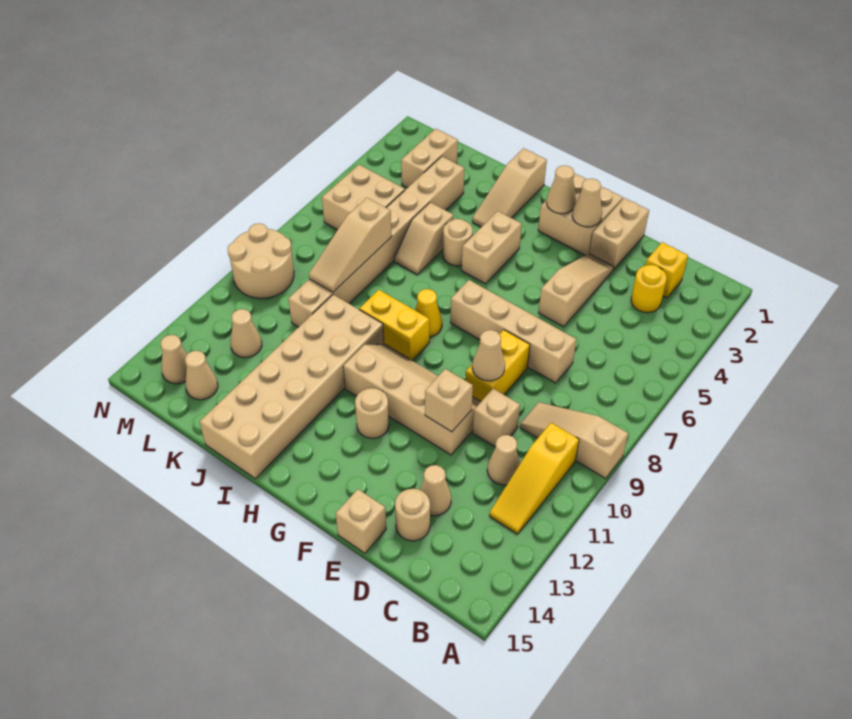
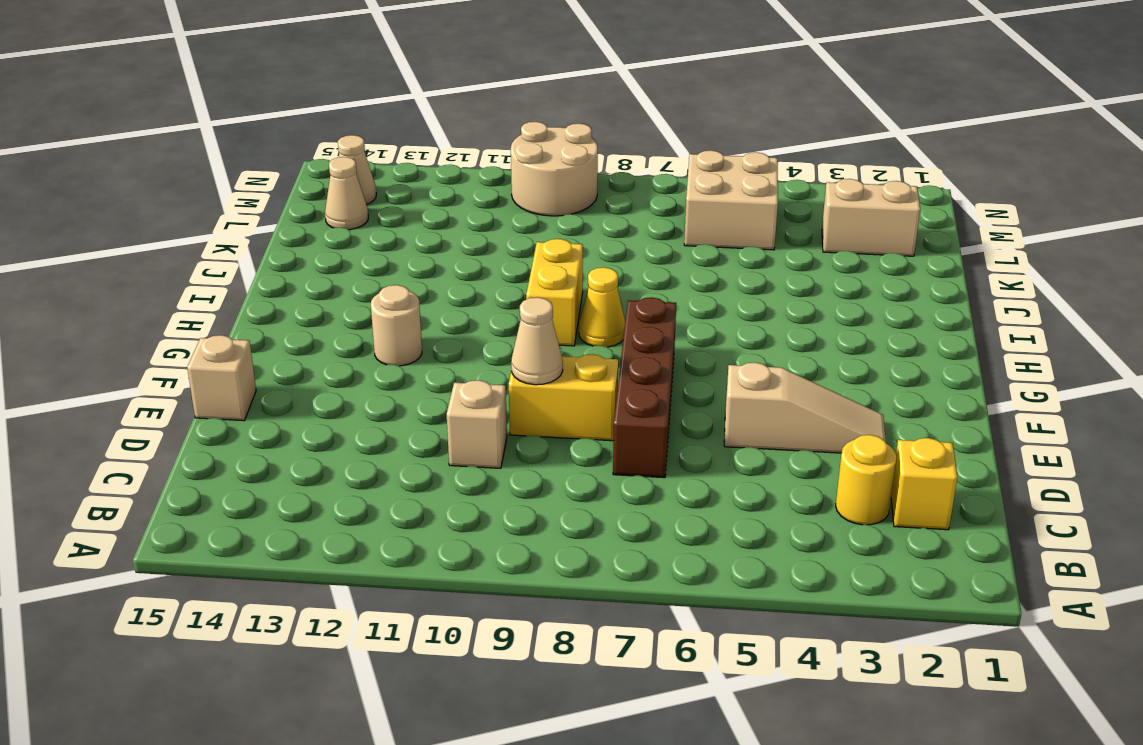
brown brick D7:G7 level 1 -> tan brick D7:G7 level 1
none -> tan slope A9:C9 level 1 top A
none -> yellow slope B10:B12 level 1 top 10
none -> tan cone C11 level 1
none -> tan cone D13 level 1

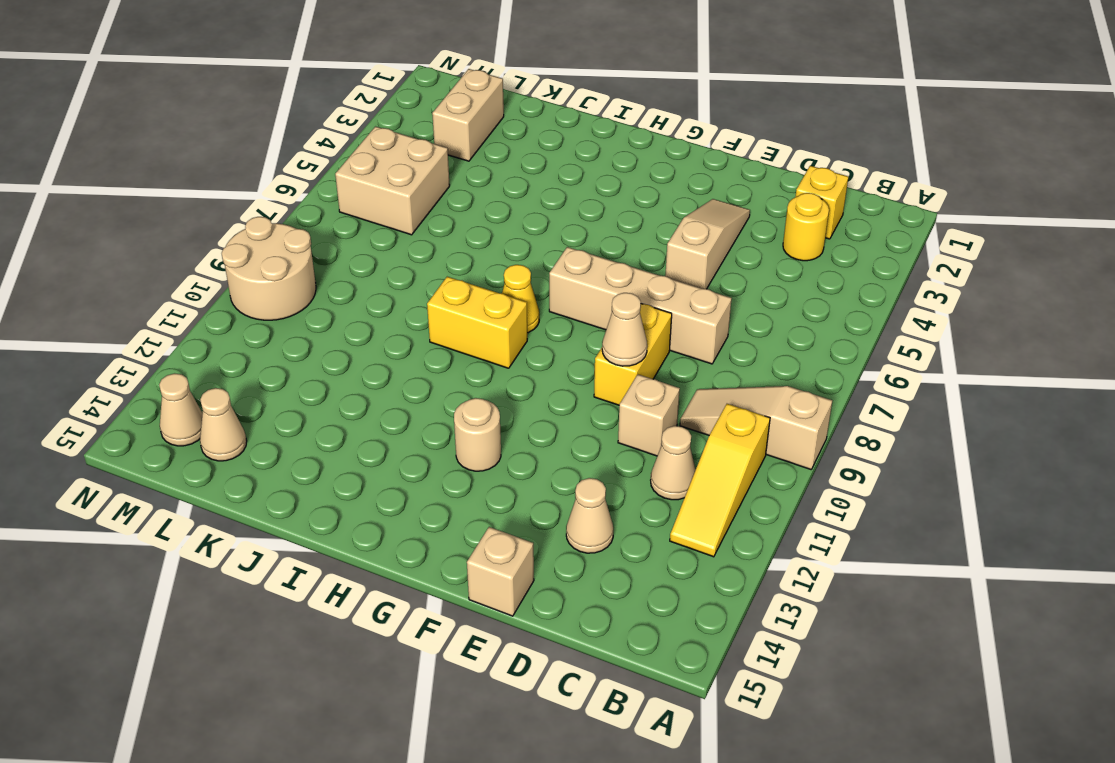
none -> tan round brick D14 level 1
none -> tan brick E1:E2 level 1
none -> tan slope E10:H11 level 1 top 11
none -> tan brick F1:G2 level 1

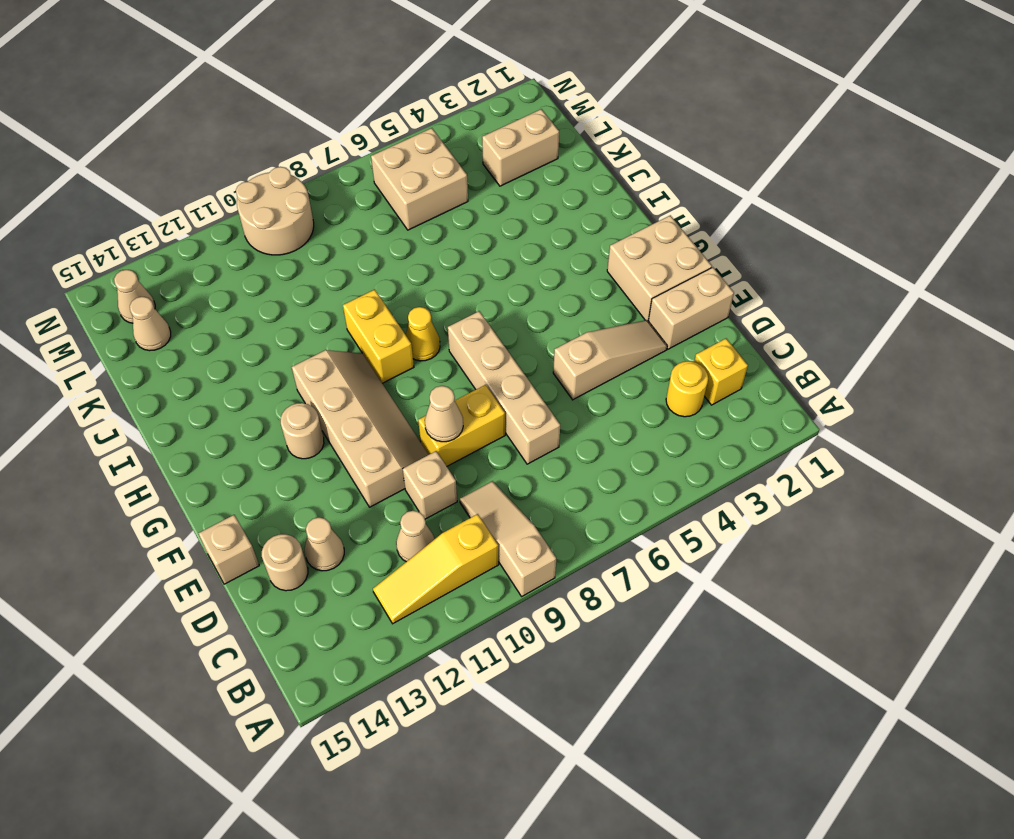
none -> tan brick H4:H5 level 1
none -> tan slope I1:I3 level 1 top 1
none -> tan round brick I5 level 1
none -> tan brick I10:J15 level 1

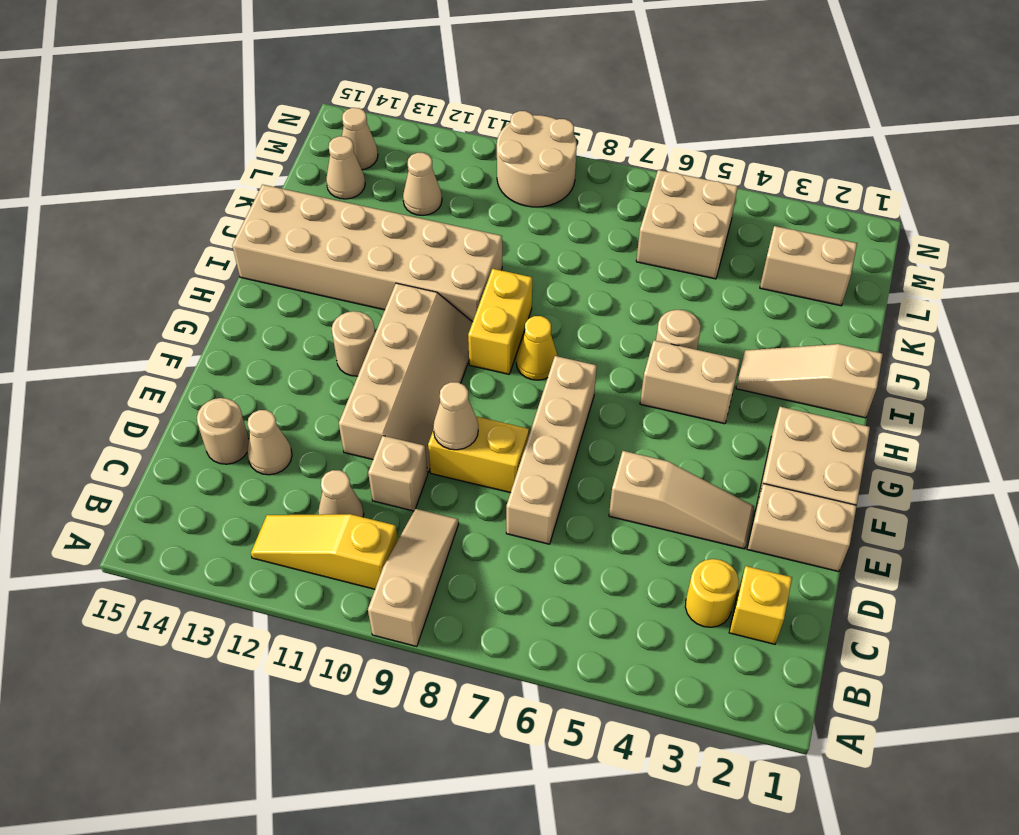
none -> tan brick E15 level 1
none -> tan slope J5:J6 level 1 top 5
none -> tan brick K3:K10 level 1
none -> tan brick E11 level 2

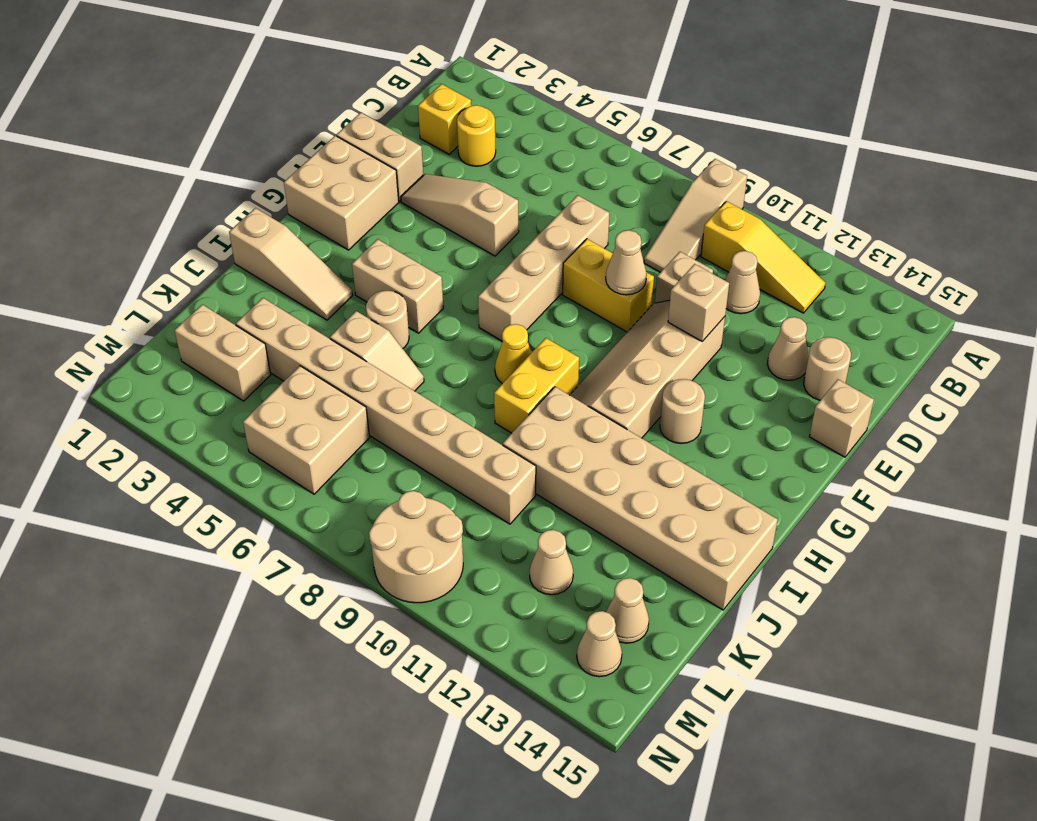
none -> tan cone F2 level 2
none -> tan cone G2 level 2
none -> tan slope K7:K9 level 2 top 7

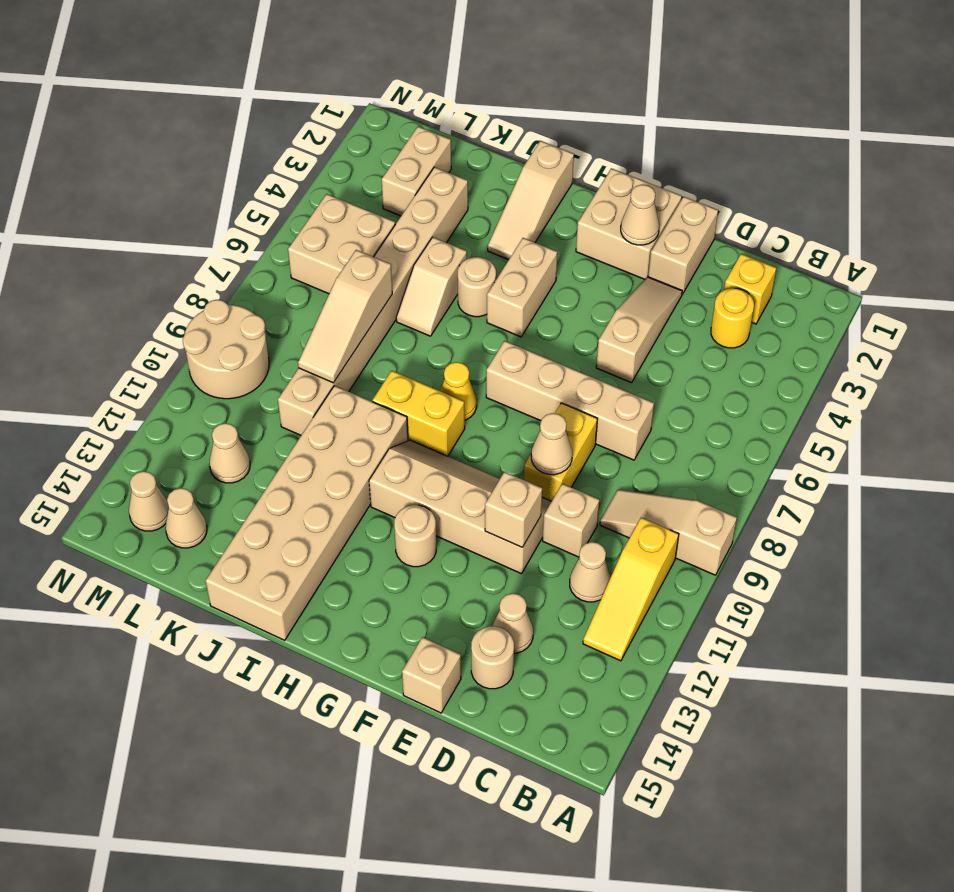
none -> tan cone G2 level 2

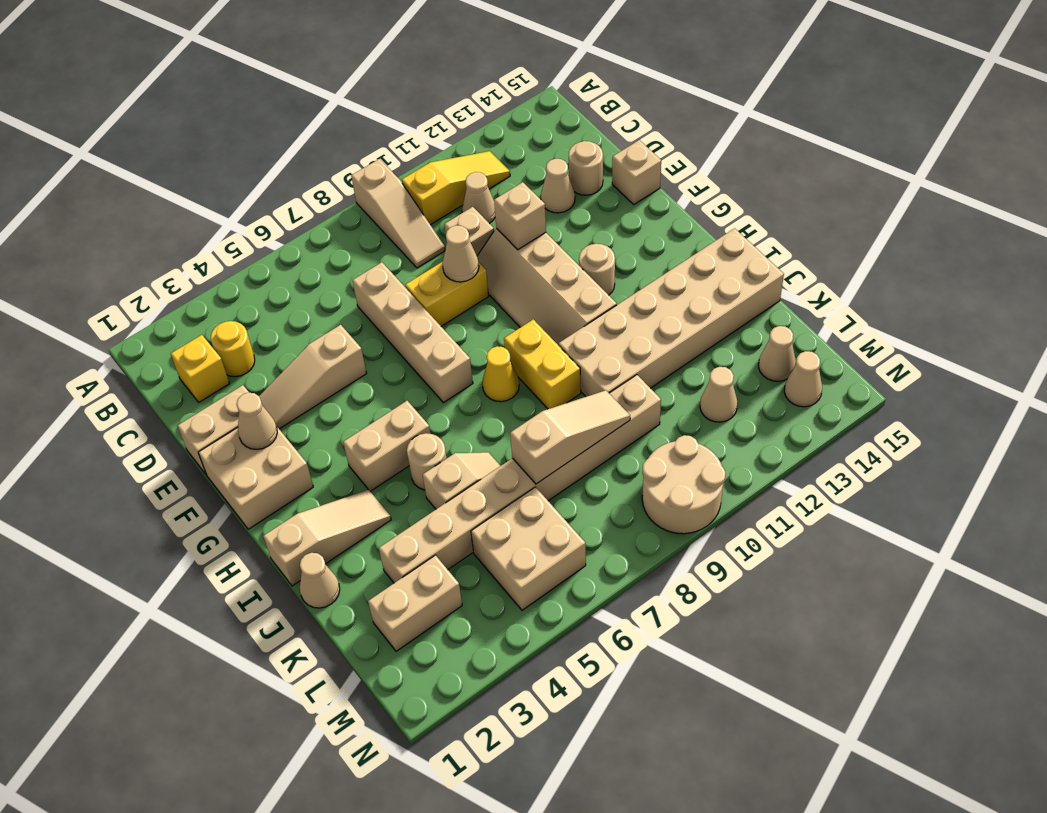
tan cone J1 level 1 -> tan cone G2 level 2

